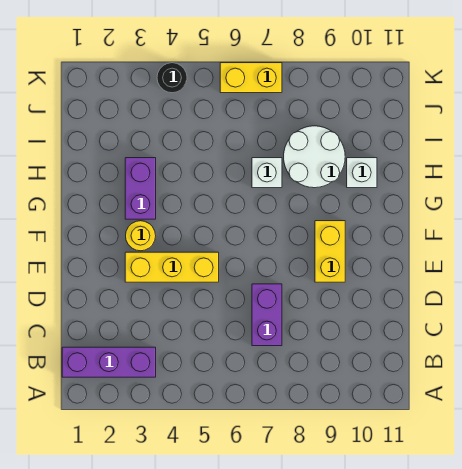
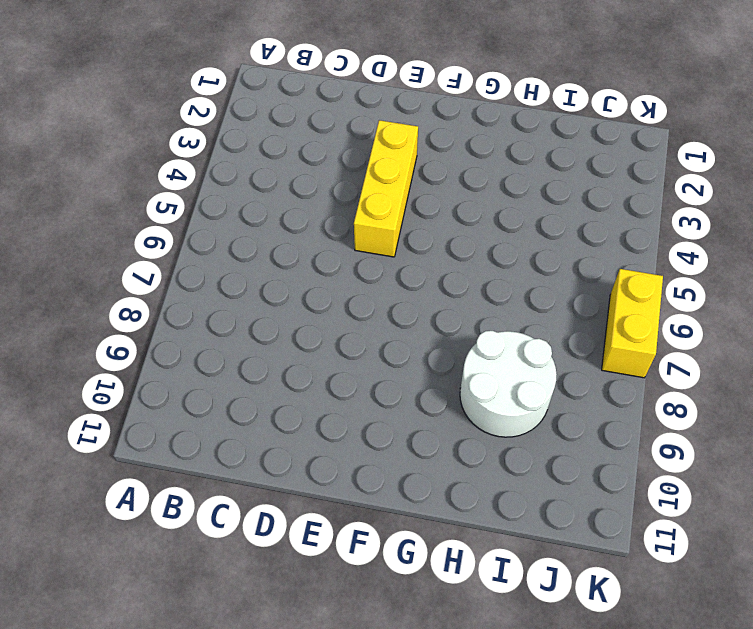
none -> purple brick B1:B3 level 1
none -> purple brick C7:D7 level 1

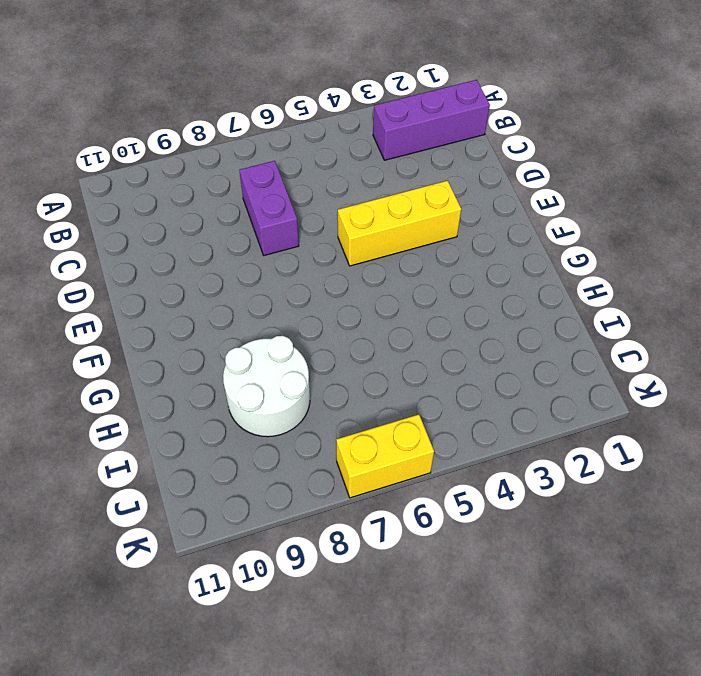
none -> yellow brick E9:F9 level 1
none -> yellow round brick F3 level 1

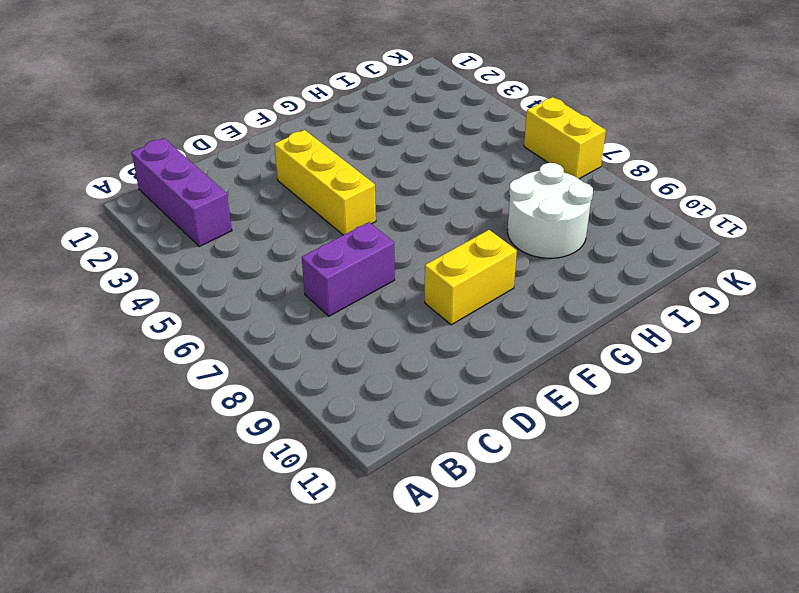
none -> yellow round brick F3 level 1
none -> purple brick G3:H3 level 1

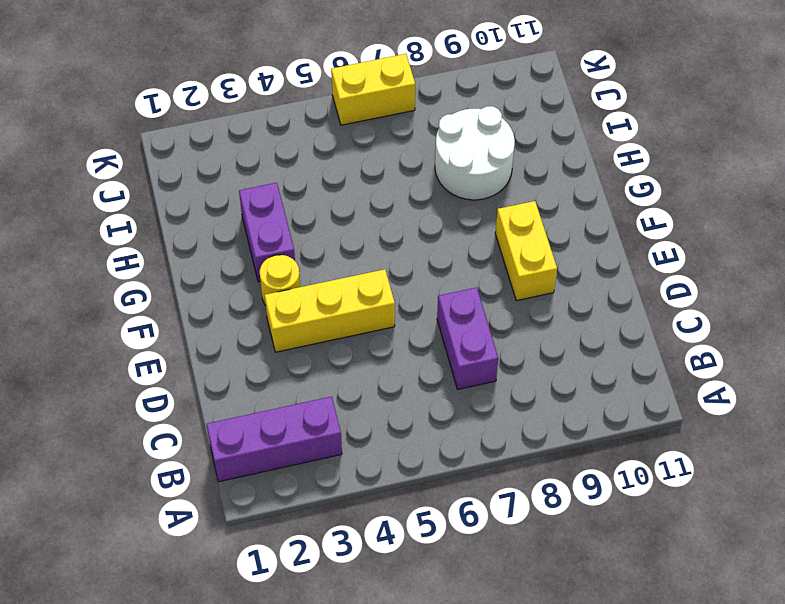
none -> white brick H7 level 1
none -> white brick H10 level 1

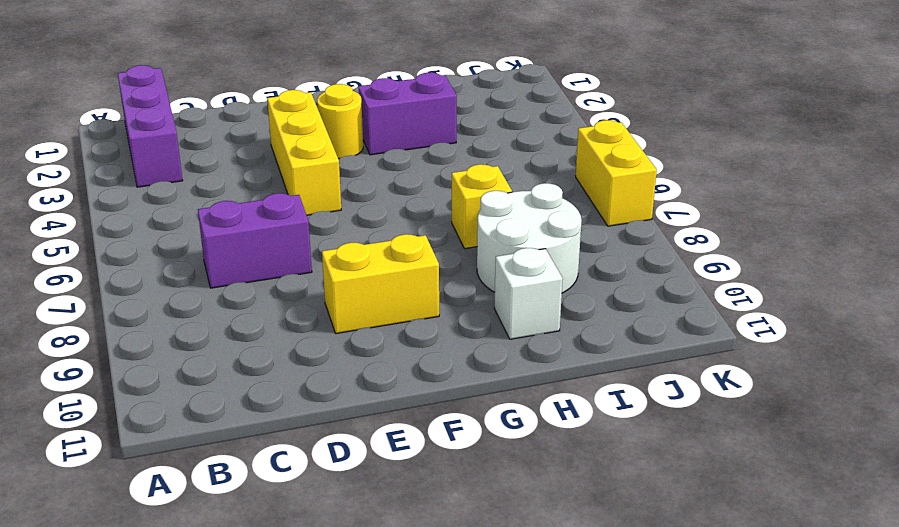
yellow brick H7 level 1 -> white brick H7 level 1
none -> black round brick K4 level 1

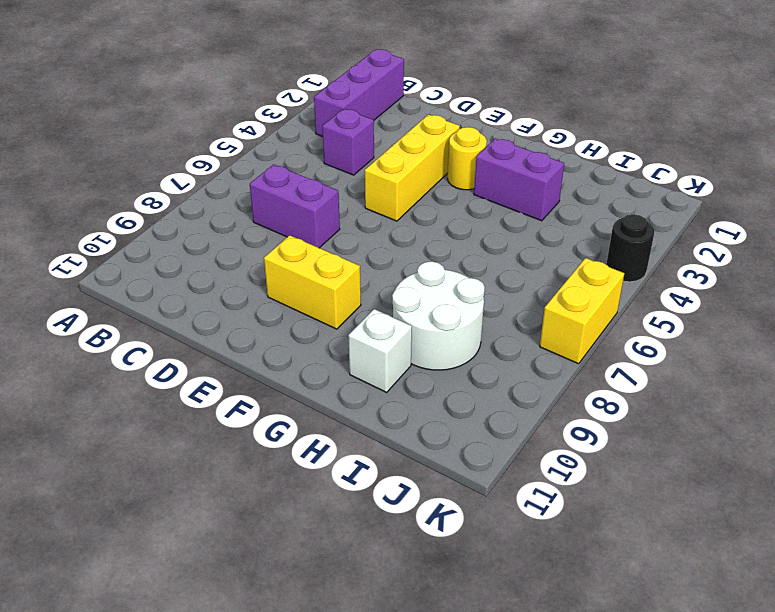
purple brick C4 level 1 -> none
none -> white brick H7 level 1

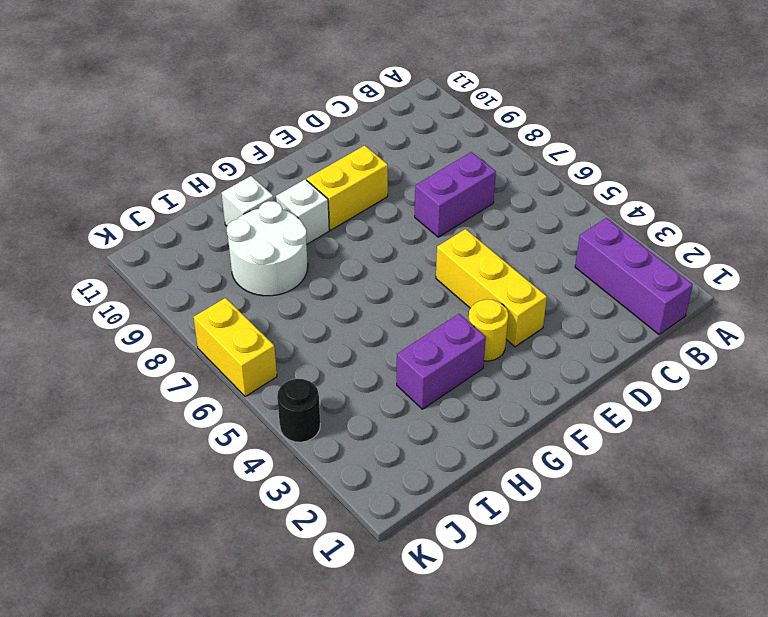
white brick G9 level 1 -> white brick H7 level 1

